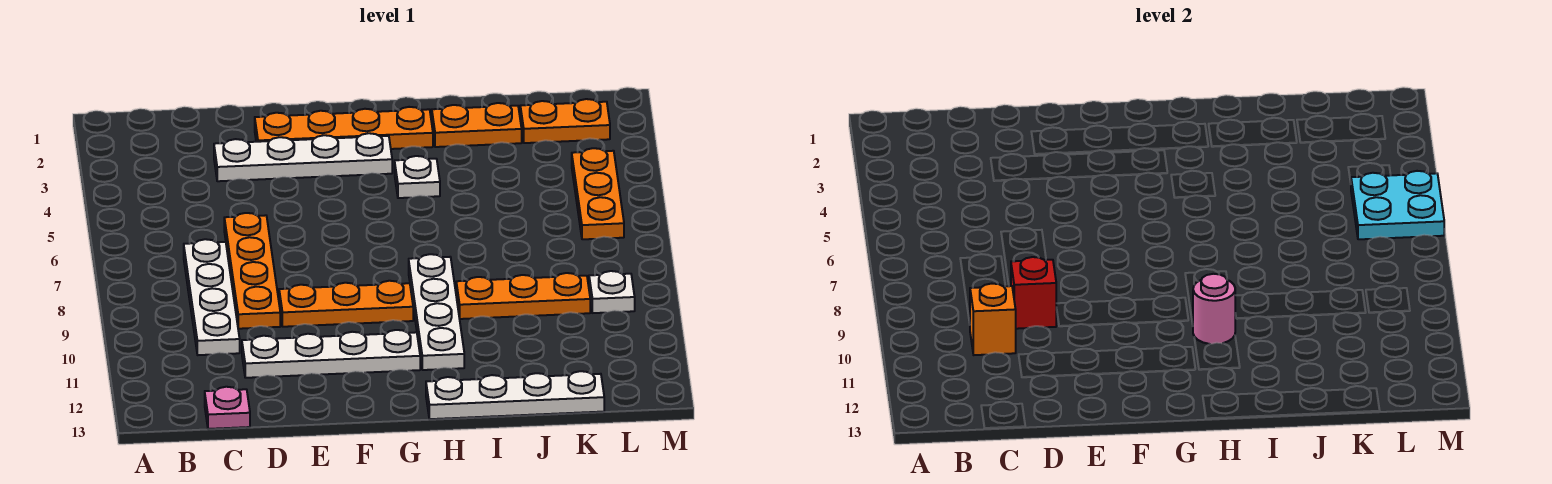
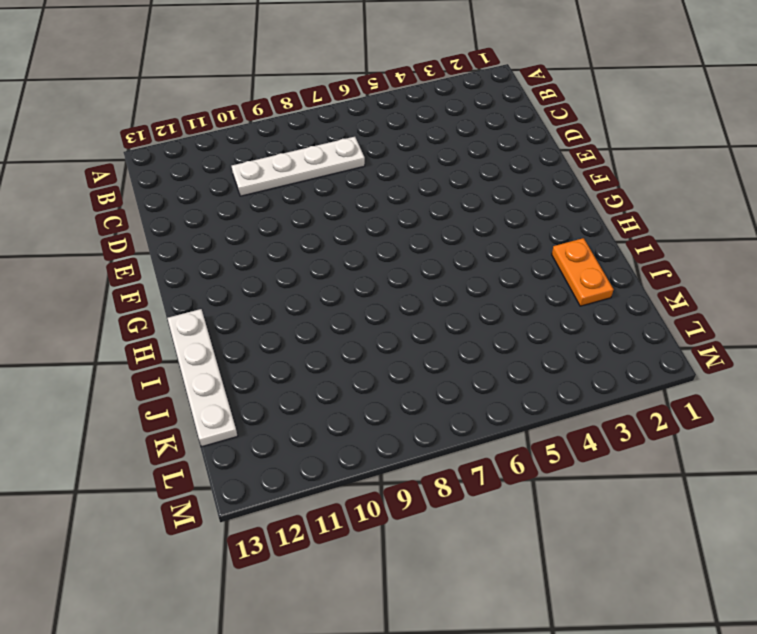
none -> pink plate C13 level 1
none -> white plate D3:G3 level 1
none -> orange plate D6:D9 level 1

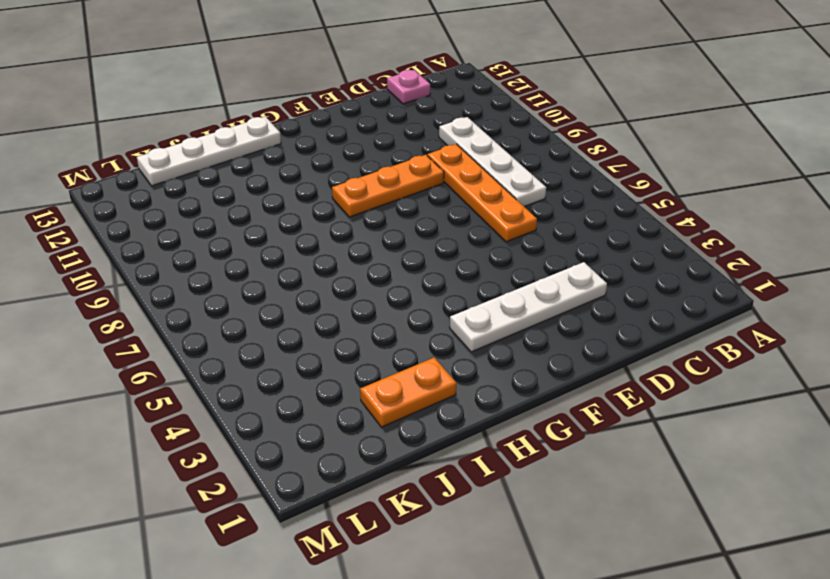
none -> white plate D11:G11 level 1
none -> orange plate E2:H2 level 1
none -> white plate H4 level 1

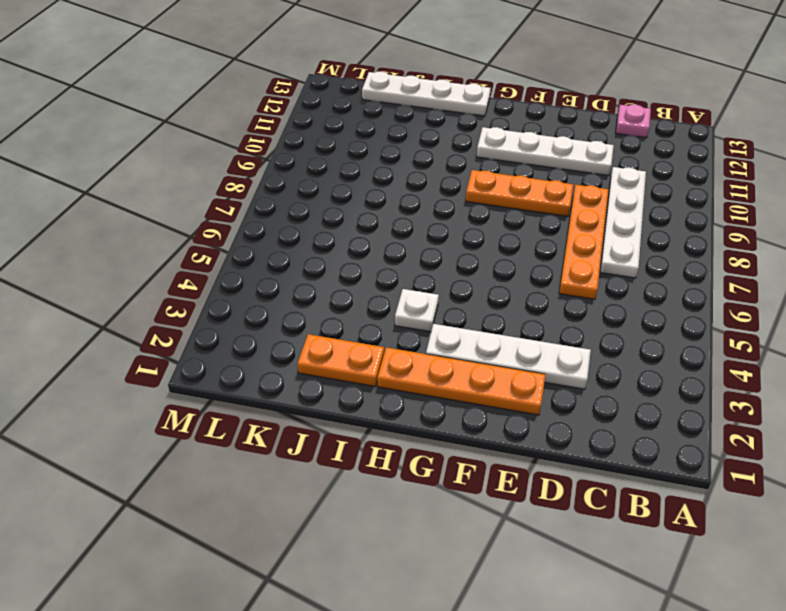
none -> white plate H8:H11 level 1
none -> orange plate I9:K9 level 1
none -> orange plate K2:L2 level 1

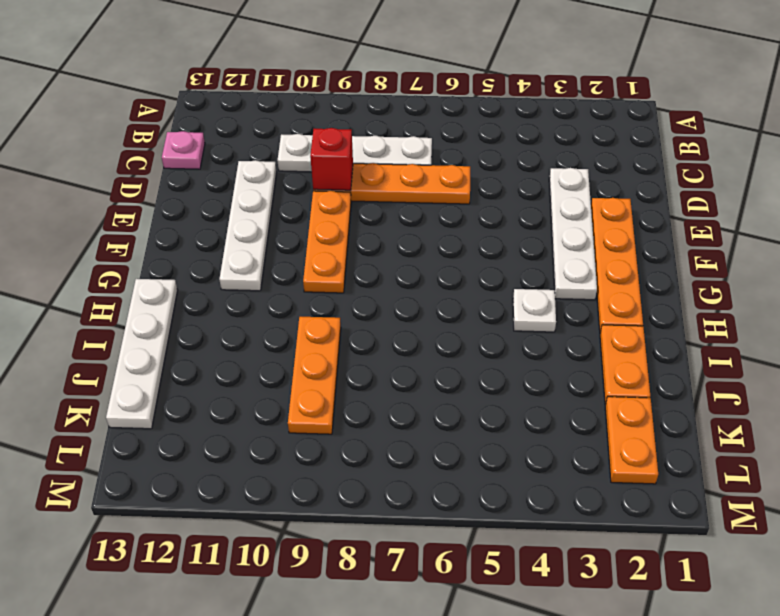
none -> white plate H8:H11 level 1
none -> orange plate L4:L6 level 1
none -> white plate L9 level 1

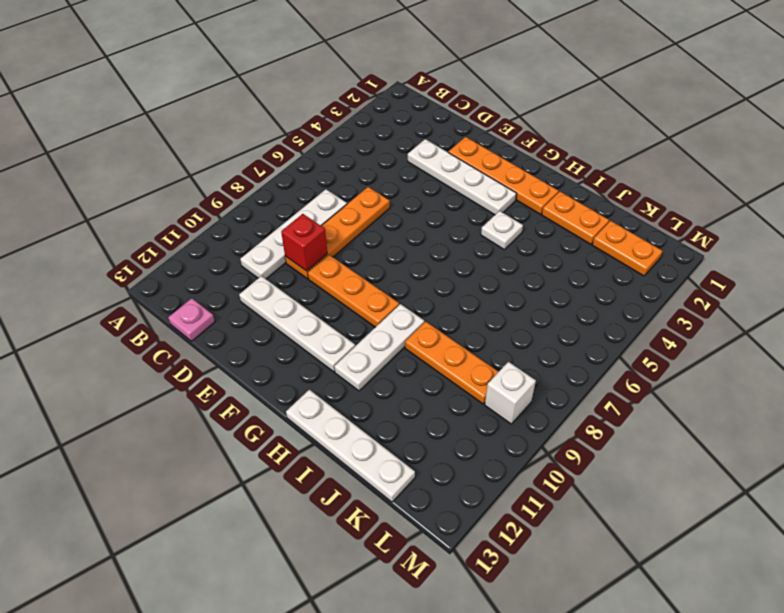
white plate H9:H11 level 1 -> white plate H8:H11 level 1
white brick L9 level 1 -> white plate L9 level 1
none -> orange plate L4:L6 level 1
none -> orange brick C10 level 2
none -> pink round brick H10 level 2

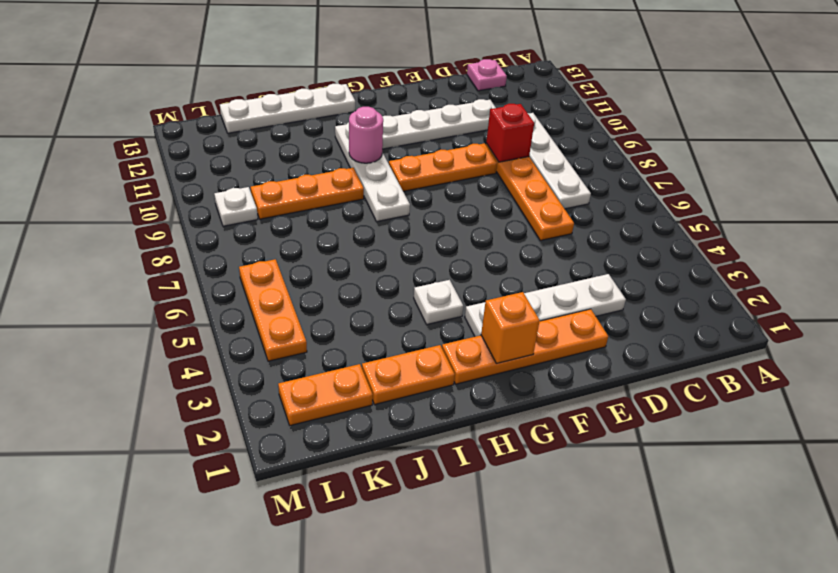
orange brick G2 level 2 -> orange brick C10 level 2
none -> cyan plate L5:M6 level 2

